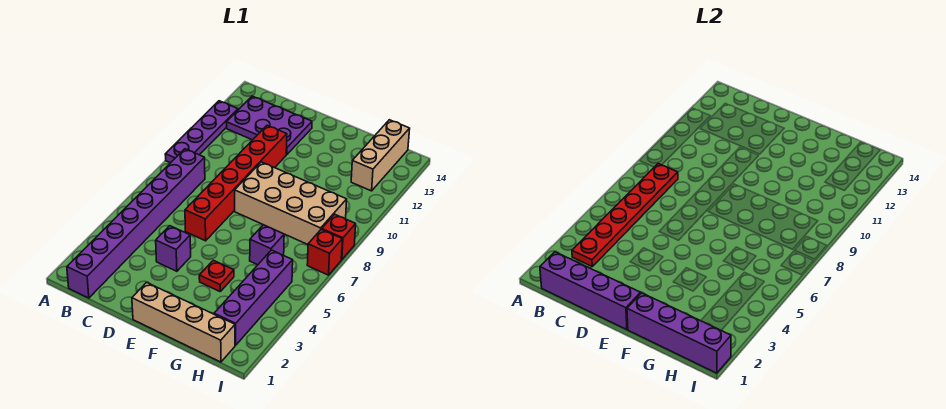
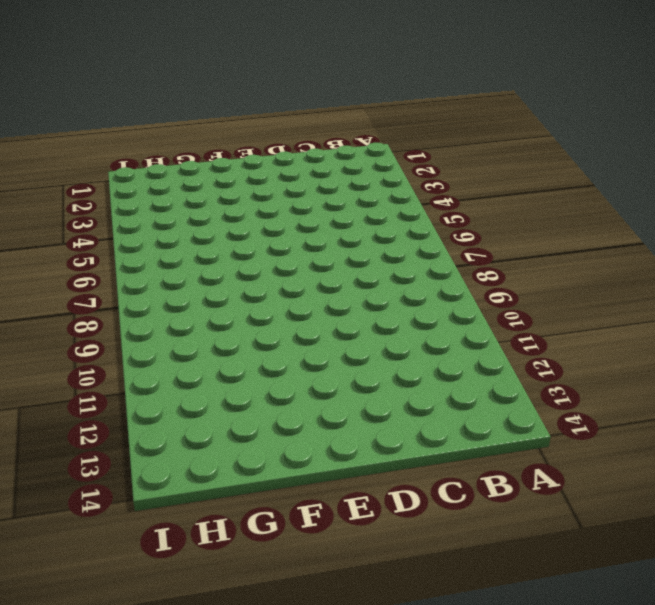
none -> purple plate A9:A12 level 1
none -> purple brick B1:B8 level 1
none -> purple plate B12:D13 level 1

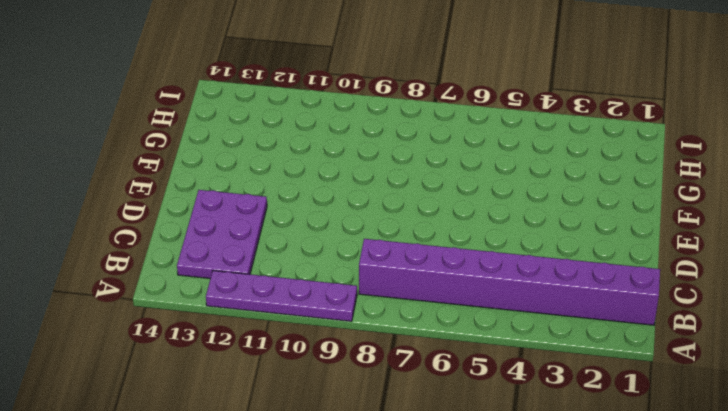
none -> purple brick D4 level 1
none -> red brick D6:D11 level 1
none -> tan brick E1:H1 level 1

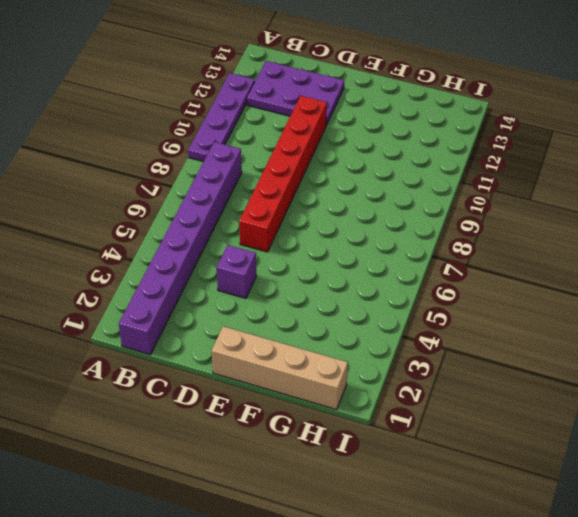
none -> tan brick E8:H9 level 1
none -> red plate F4 level 1
none -> purple brick G6 level 1

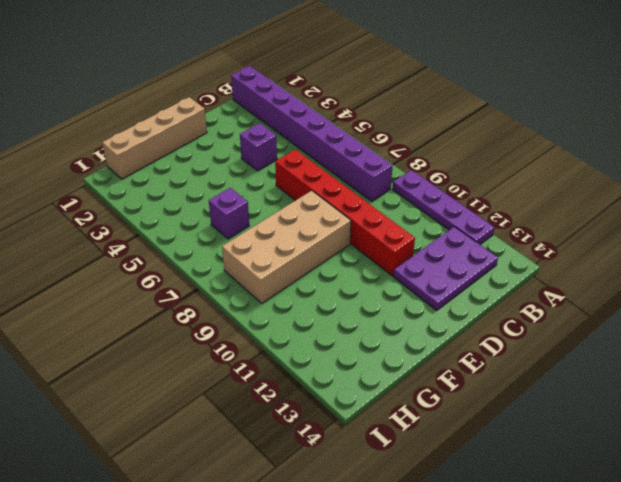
none -> red plate F4 level 1
none -> purple brick H2:H5 level 1
none -> tan brick H12:H14 level 1

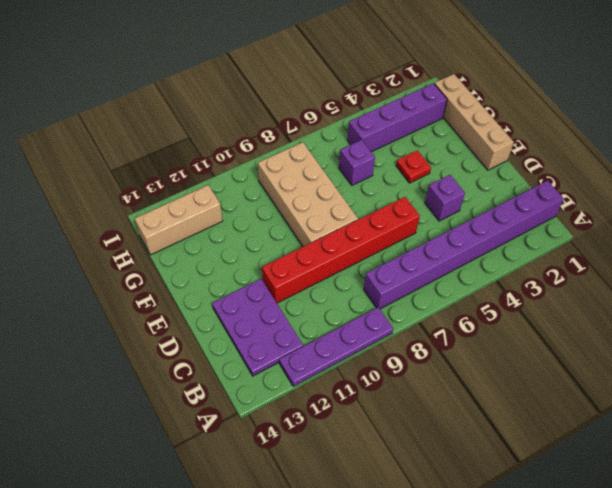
none -> red brick I7 level 1
none -> red brick I8 level 1
none -> purple brick B1:E1 level 2

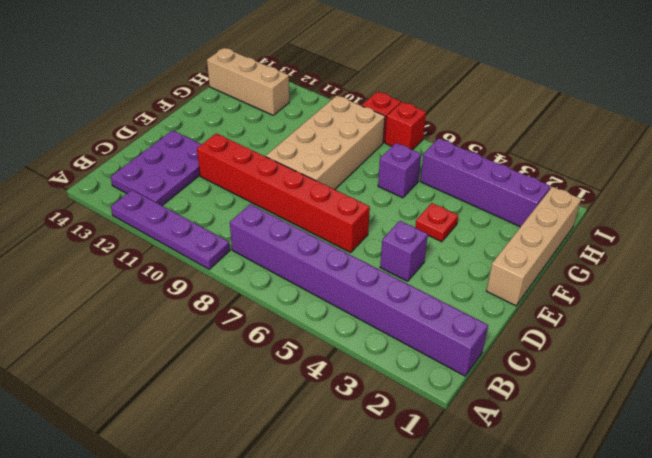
none -> purple brick B1:E1 level 2
none -> red plate B3:B8 level 2
none -> purple brick F1:I1 level 2

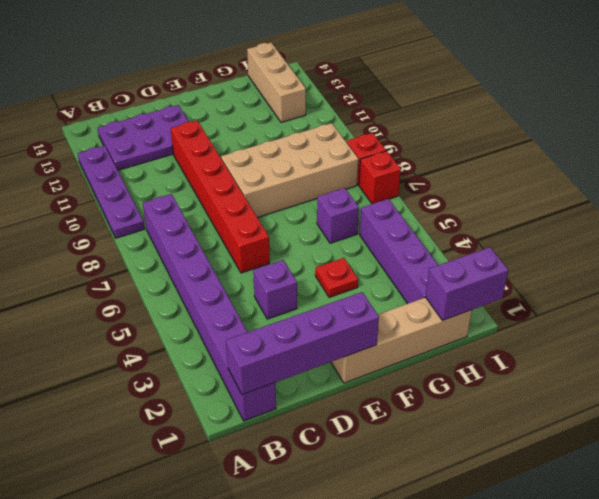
purple brick H1:I1 level 2 -> purple brick F1:I1 level 2
none -> red plate B3:B8 level 2

